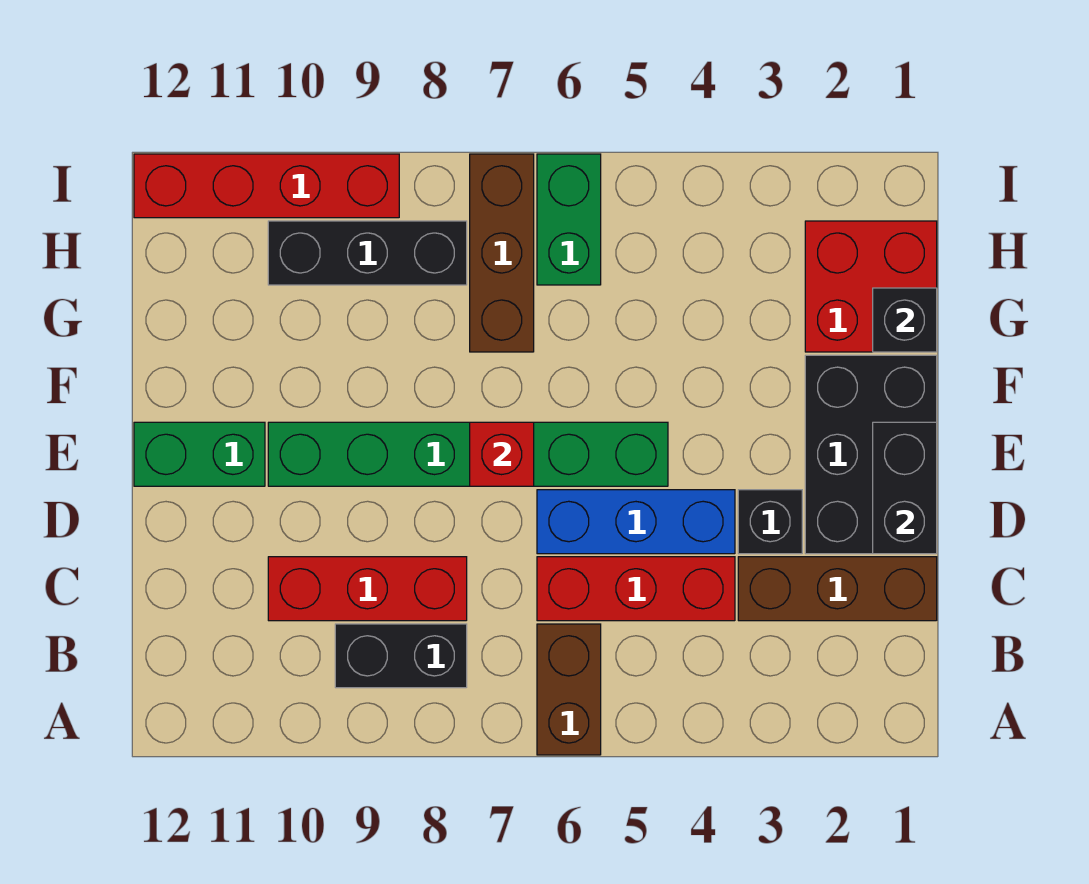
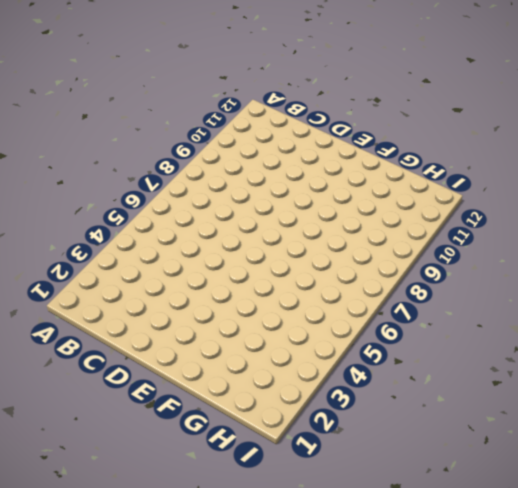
none -> brown brick A6:B6 level 1
none -> black brick B8:B9 level 1
none -> brown brick C1:C3 level 1

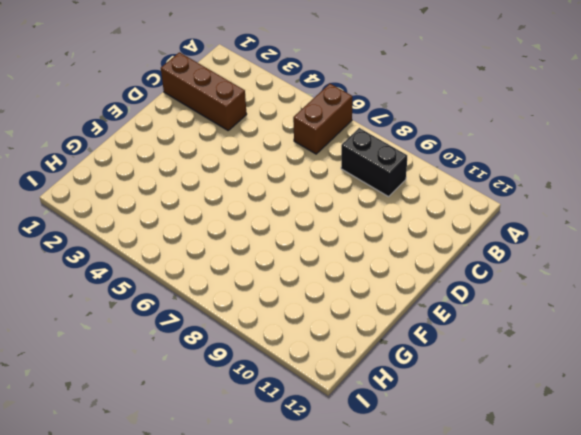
none -> red brick C4:C6 level 1
none -> red brick C8:C10 level 1
none -> black brick D1:F2 level 1

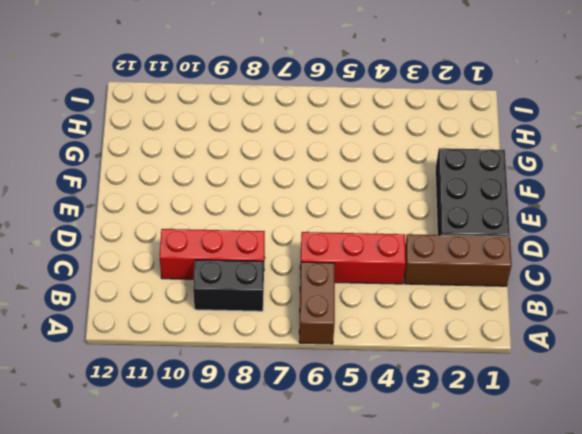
none -> black brick D3 level 1
none -> blue brick D4:D6 level 1
none -> green brick E5:E10 level 1

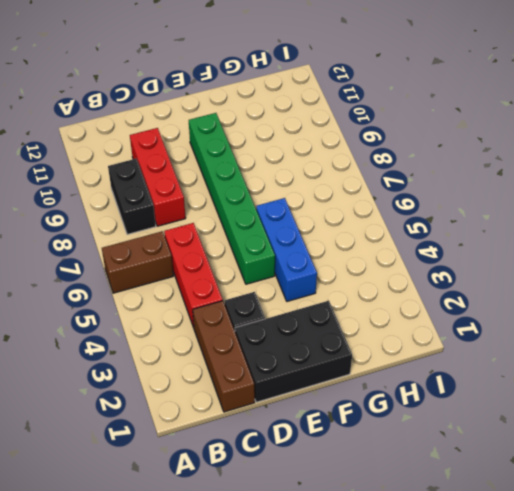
blue brick F4:F6 level 1 -> blue brick D4:D6 level 1
none -> green brick E11:E12 level 1
none -> red brick G1:H2 level 1
none -> brown brick G7:I7 level 1

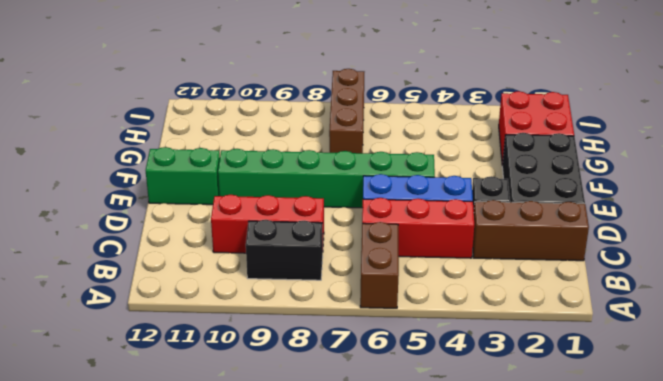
none -> green brick H6:I6 level 1
none -> black brick H8:H10 level 1
none -> red brick I9:I12 level 1

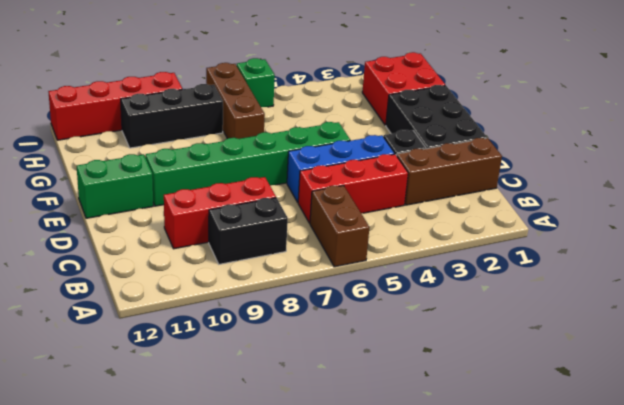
green brick I6 level 1 -> green brick H6:I6 level 1
none -> black brick D1:E1 level 2
none -> red brick E7 level 2
none -> black brick G1 level 2

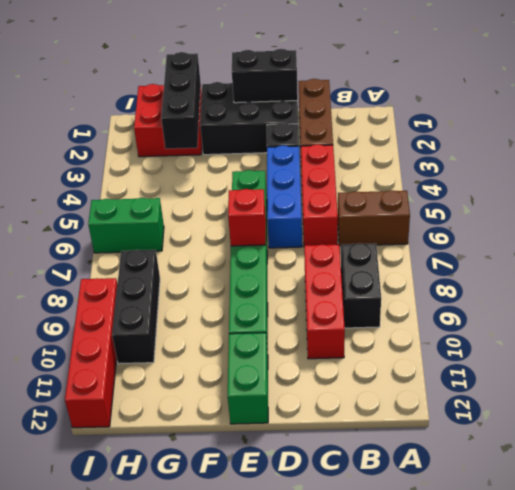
black brick G1:G3 level 2 -> black brick G1 level 2
none -> brown brick G7:I7 level 1

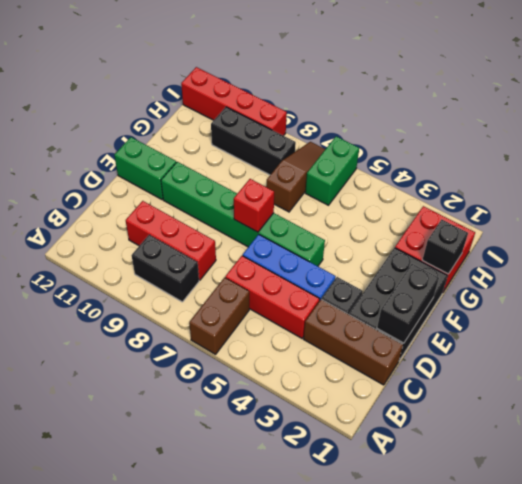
brown slope G7:I7 level 1 top G -> brown brick G7:I7 level 1

